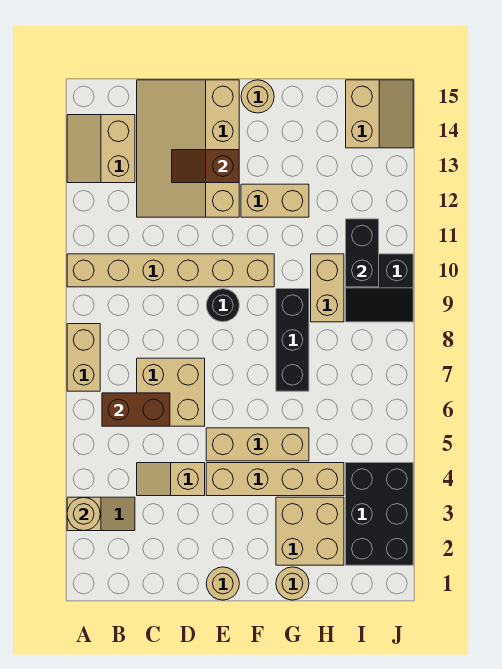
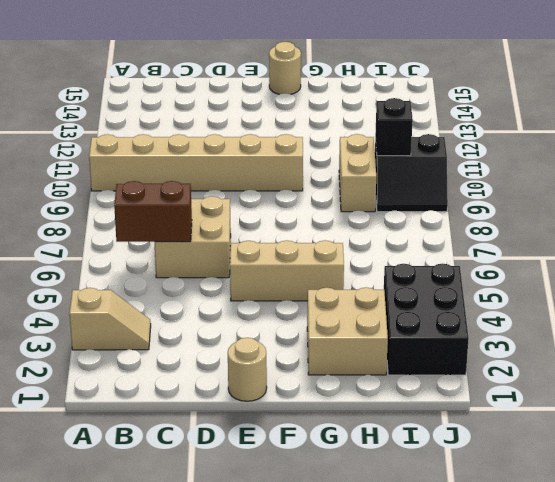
black brick I10 level 2 -> black brick I10:I11 level 2
none -> tan brick A7:A8 level 1
none -> tan slope A13:B14 level 1 top B
none -> tan slope C4:D4 level 1 top D

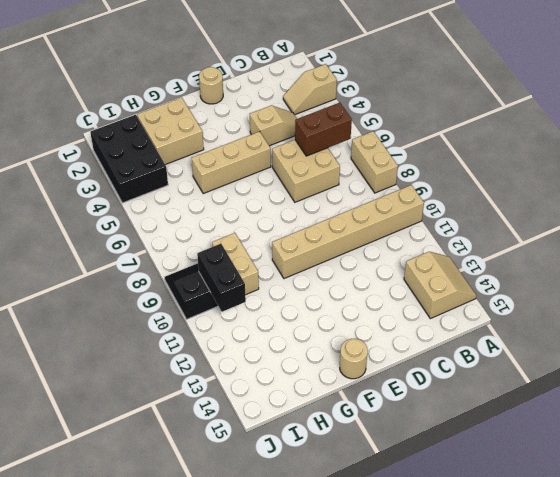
none -> tan slope C12:E15 level 1 top E
none -> tan brick E4:H4 level 1
none -> black round brick E9 level 1

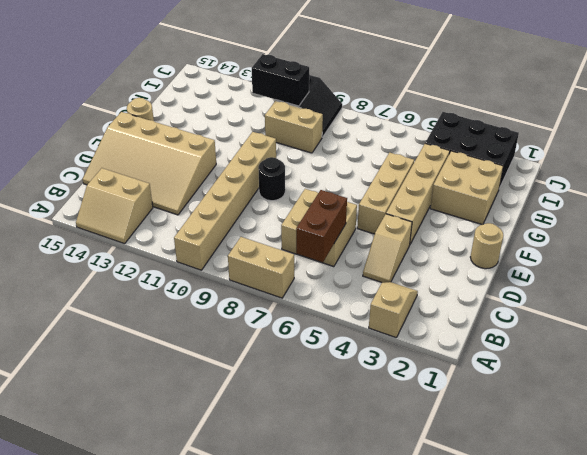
none -> tan brick F12:G12 level 1
none -> tan round brick G1 level 1
none -> black brick G7:G9 level 1

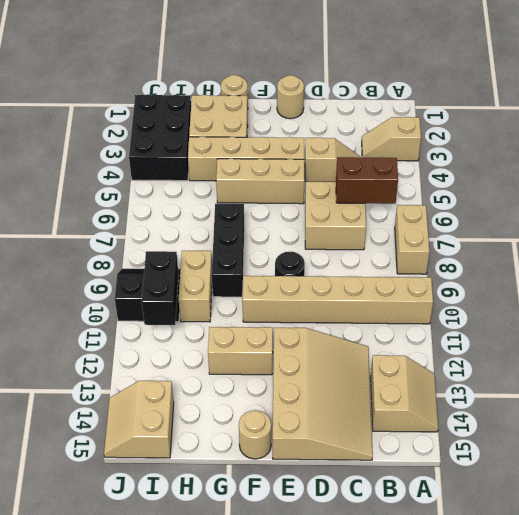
none -> tan round brick A3 level 2
none -> brown slope D13:E13 level 2 top E

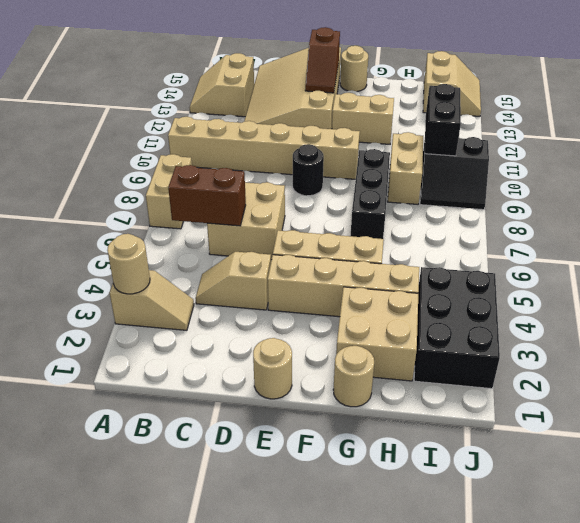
brown slope E13:E14 level 2 top 14 -> brown slope D13:E13 level 2 top E

